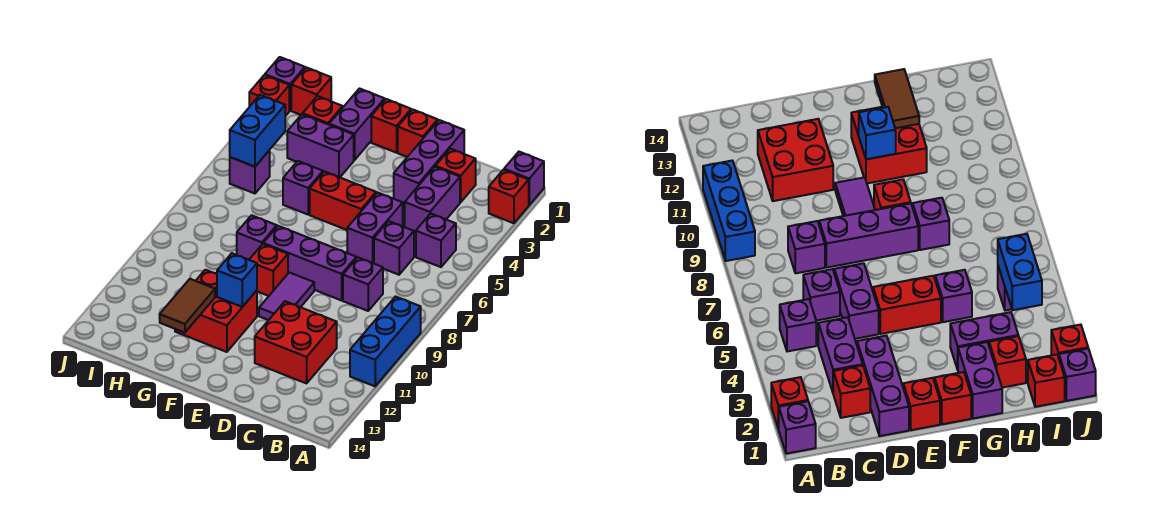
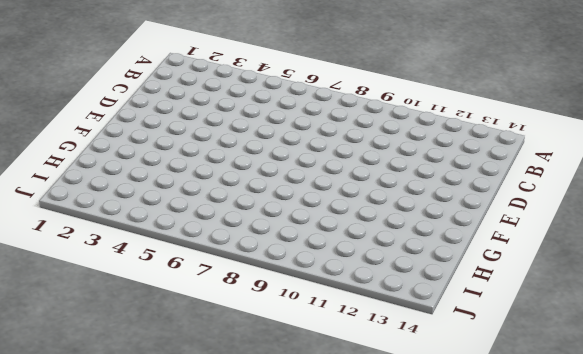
none -> purple brick A1 level 1
none -> red brick A2 level 1
none -> blue brick A9:A11 level 1
none -> purple brick B5 level 1

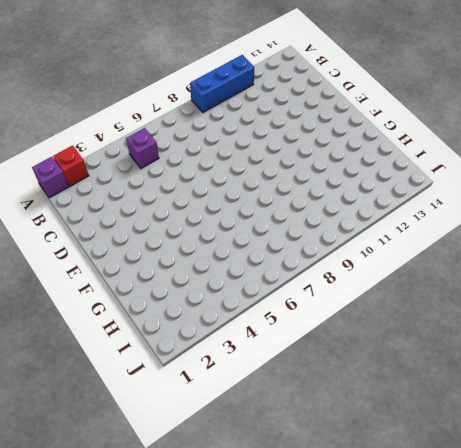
none -> red brick C2 level 1
none -> purple brick C3:C4 level 1
none -> purple brick C6 level 1
none -> purple brick C8 level 1

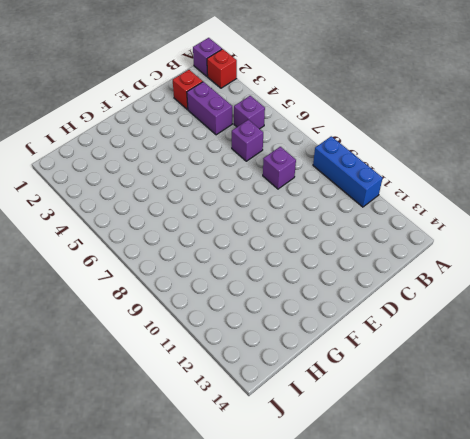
none -> red brick C11:D12 level 1
none -> purple brick D1:D3 level 1
none -> purple brick D5:D6 level 1
none -> purple brick D8:F8 level 1

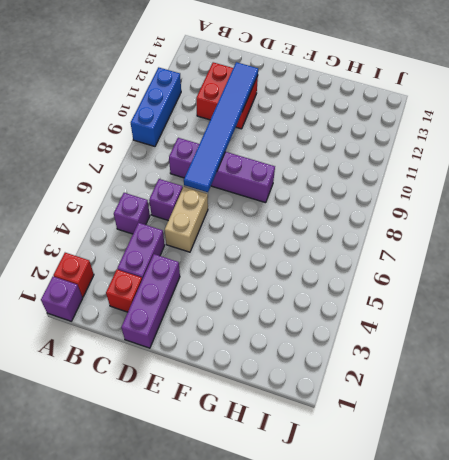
tan brick D5:D6 level 1 -> purple brick D5:D6 level 1
blue tile D7:D12 level 2 -> none
none -> red brick E1 level 1
none -> red brick E5:F5 level 1
none -> purple tile E9:E10 level 1
none -> red brick F1 level 1

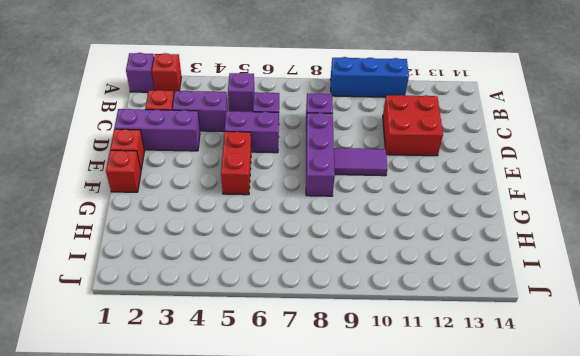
none -> red brick F9 level 1
none -> red brick F11:G12 level 1
none -> purple brick G1:G2 level 1
none -> purple brick G3:H3 level 1

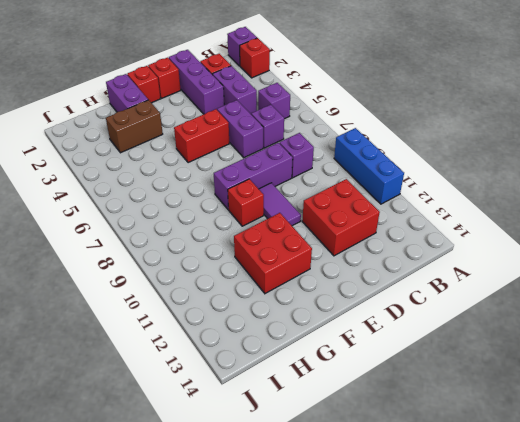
brown brick G3:H3 level 1 -> purple brick G3:H3 level 1
none -> purple brick G5 level 1
none -> purple brick G8 level 1
none -> red brick H2 level 1
none -> red brick I1 level 1

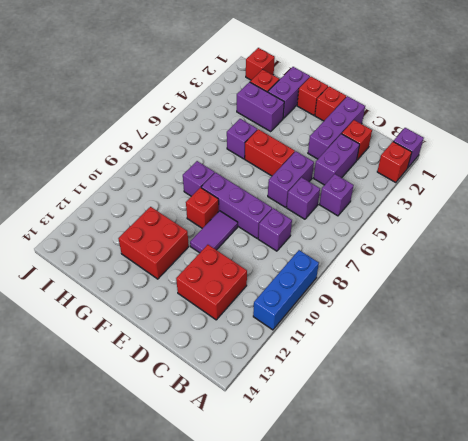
none -> purple brick I5 level 1
none -> purple brick J1 level 1
none -> red brick J2 level 1
none -> blue brick F11 level 2

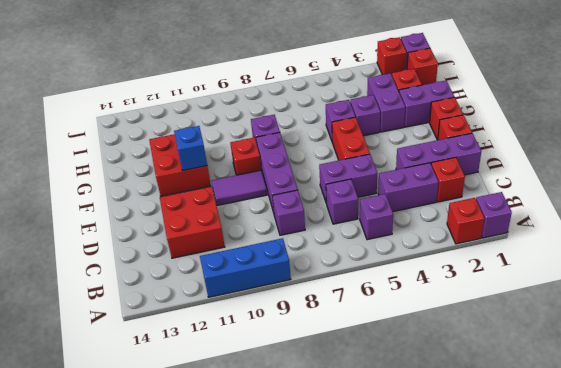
purple brick G4 level 1 -> purple brick I5 level 1
none -> brown tile G12:G13 level 2
none -> blue brick I4:I5 level 2

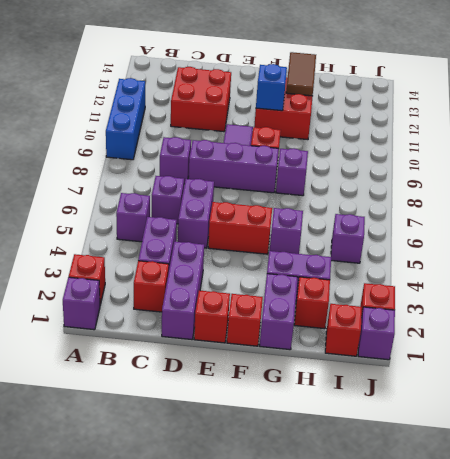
none -> blue brick I4:I5 level 2

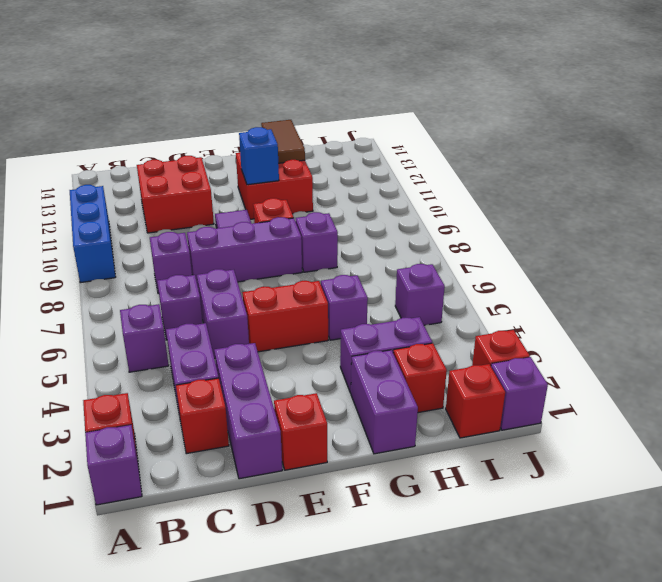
none -> red brick F1 level 1
none -> blue brick I4:I5 level 2

